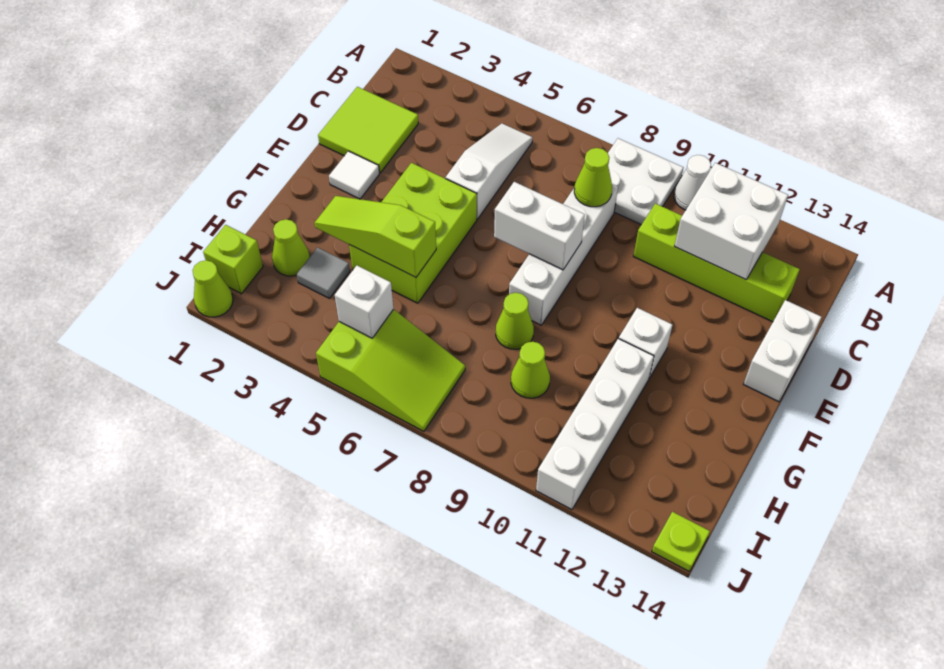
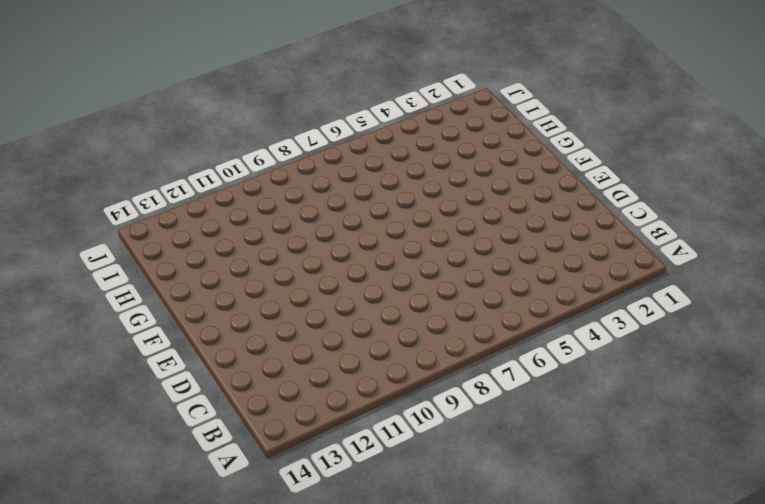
none -> white plate A8:B9 level 1
none -> white cone A10 level 1
none -> white slope B5:D5 level 1 top D

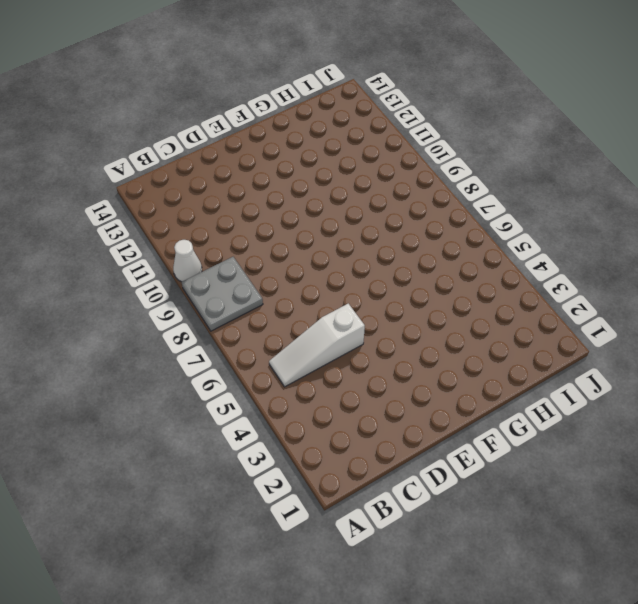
grey plate A8:B9 level 1 -> white plate A8:B9 level 1
none -> lime tile C1:D2 level 1
none -> white brick C8:F8 level 1
none -> lime brick C10:C13 level 1

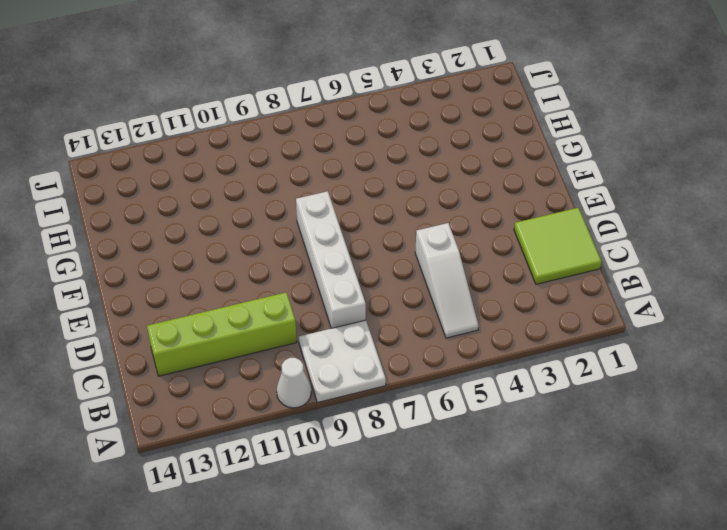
none -> white brick D14:E14 level 1
none -> white tile E2 level 1
none -> lime brick E4:G5 level 1

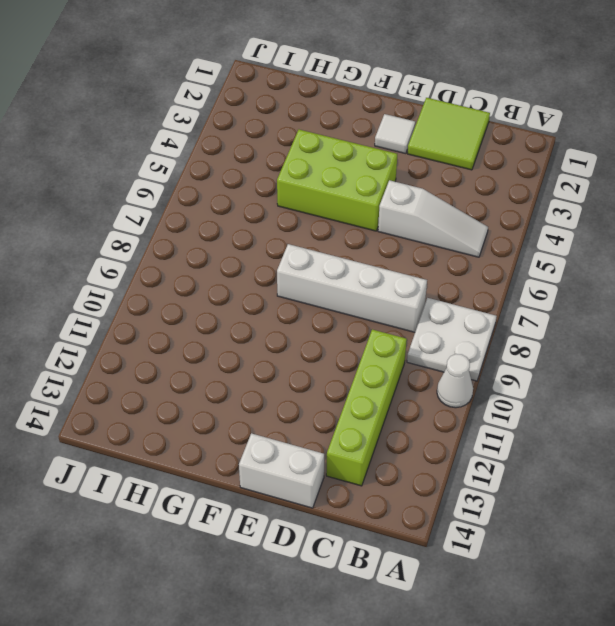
none -> white brick F11 level 1
none -> lime cone G8 level 1
none -> white brick G11:J11 level 1

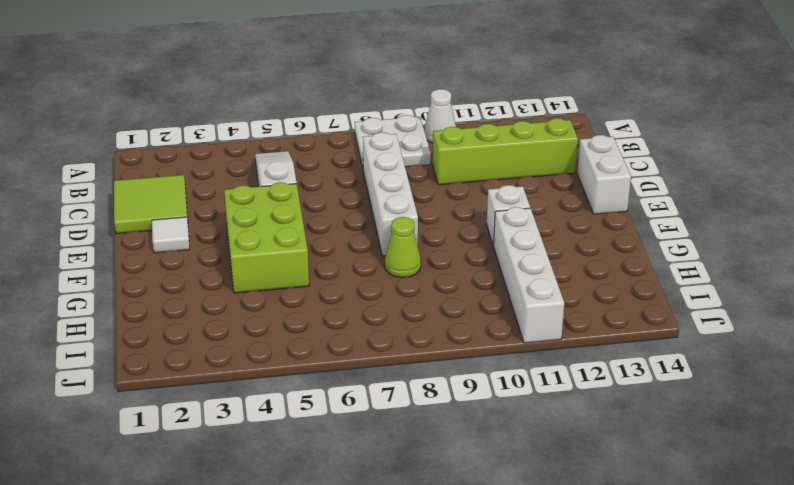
none -> lime cone H2 level 1
none -> grey tile H3 level 1
none -> lime cone H9 level 1

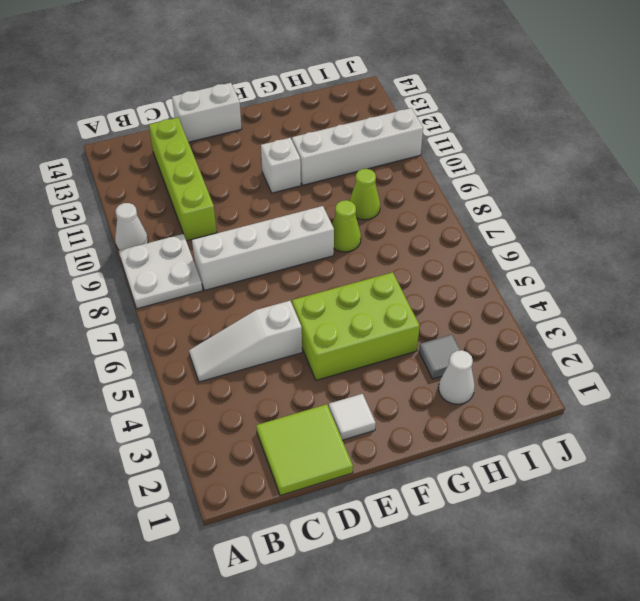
white cone H2 level 1 -> lime cone H2 level 1
none -> lime brick I1 level 1
none -> lime slope I5:J7 level 1 top 5
none -> lime cone J1 level 1

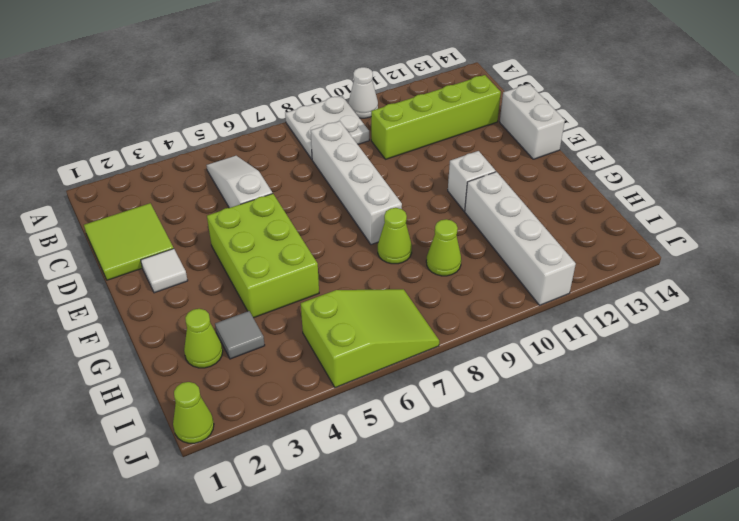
none -> lime brick I1 level 1
none -> lime plate J14 level 1
none -> white brick B11:C12 level 2

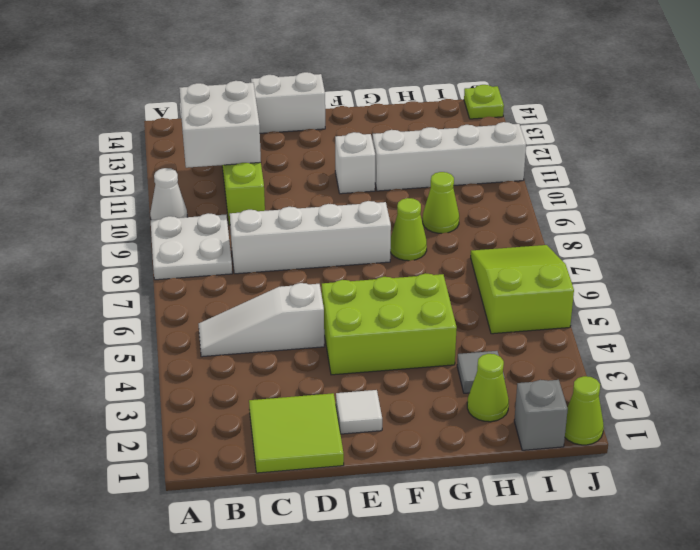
grey brick I1 level 1 -> lime brick I1 level 1
none -> lime cone C8 level 2
none -> white brick E7:E8 level 2
none -> lime slope G3:G5 level 2 top 5

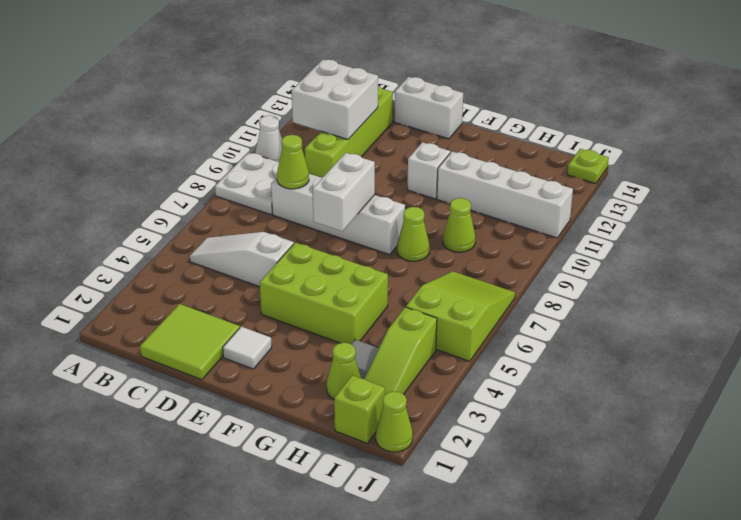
lime slope I2:I4 level 1 top 4 -> lime slope G3:G5 level 2 top 5
none -> white brick I5 level 2

